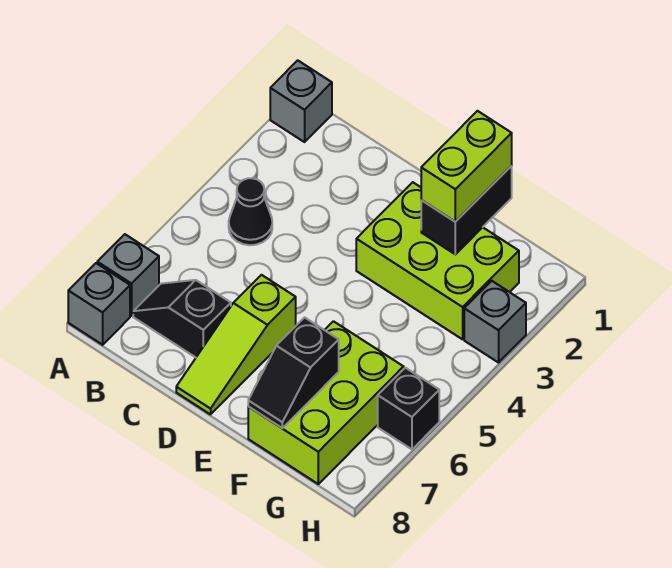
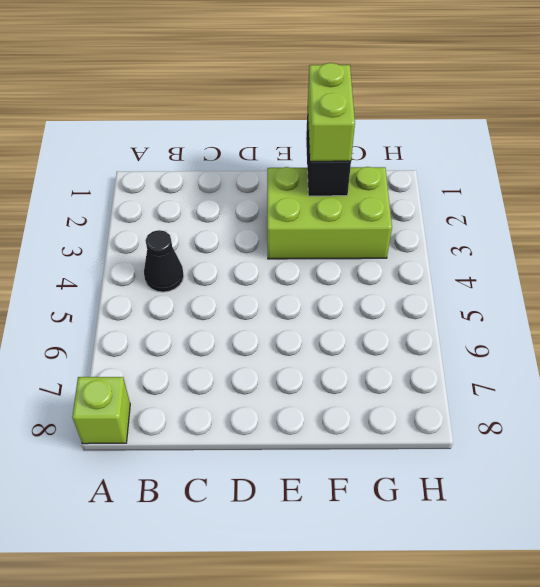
lime brick A8 level 1 -> grey brick A8 level 1
none -> grey brick A1 level 1
none -> grey brick A7 level 1
none -> black slope B7:C7 level 1 top C

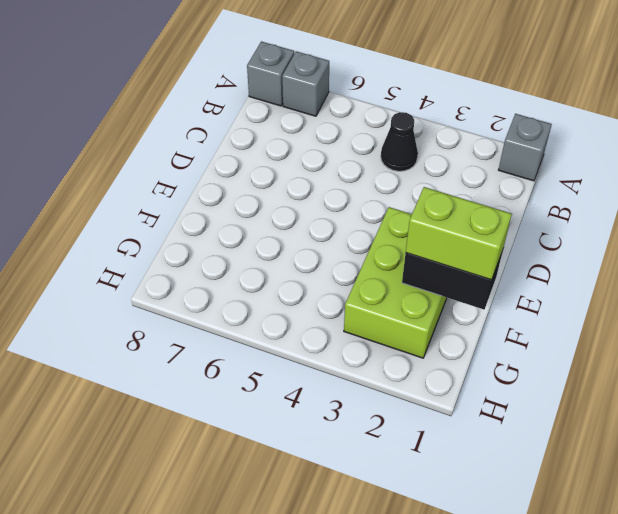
none -> black slope B7:C7 level 1 top C
none -> lime slope D6:D8 level 1 top 6
none -> lime brick F6:G8 level 1

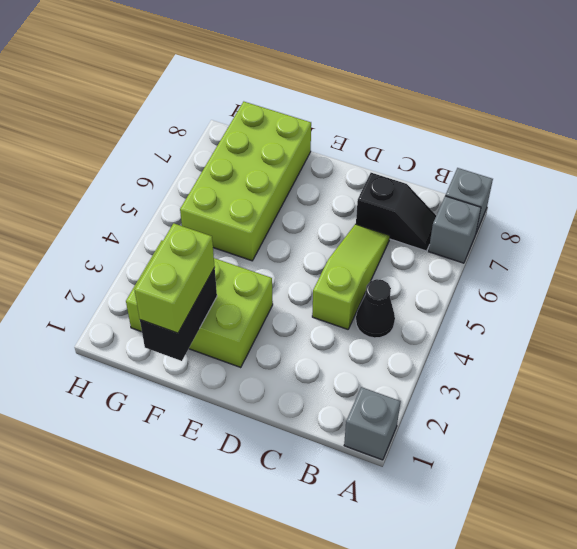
lime slope C4:C6 level 1 top 4 -> lime slope D6:D8 level 1 top 6
lime brick F5:G8 level 1 -> lime brick F6:G8 level 1
none -> grey brick H3 level 1
none -> black brick H6 level 1
none -> black slope F7:F8 level 2 top 7

